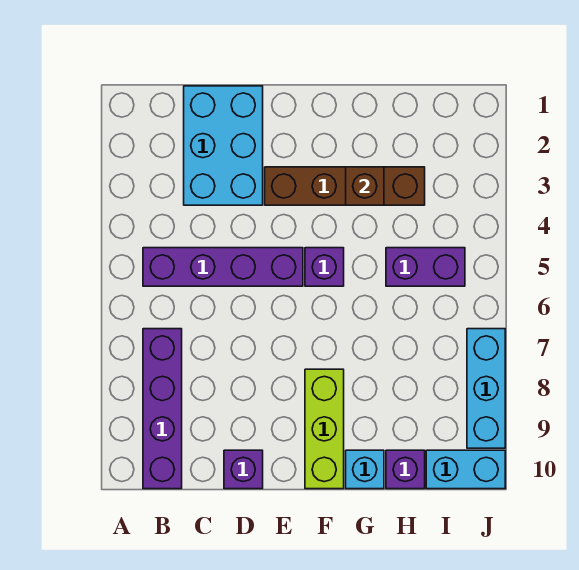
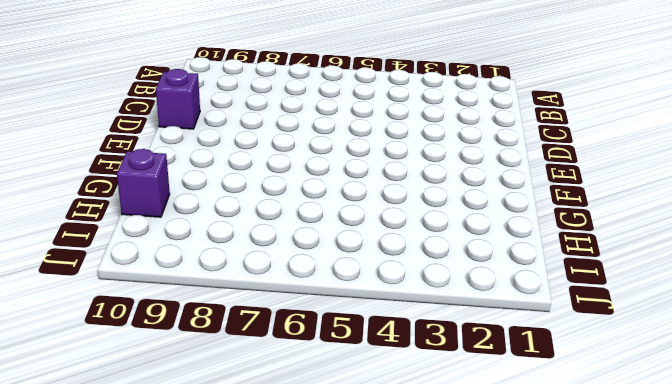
none -> purple brick B5:E5 level 1
none -> purple brick B7:B10 level 1
none -> cyan brick C1:D3 level 1

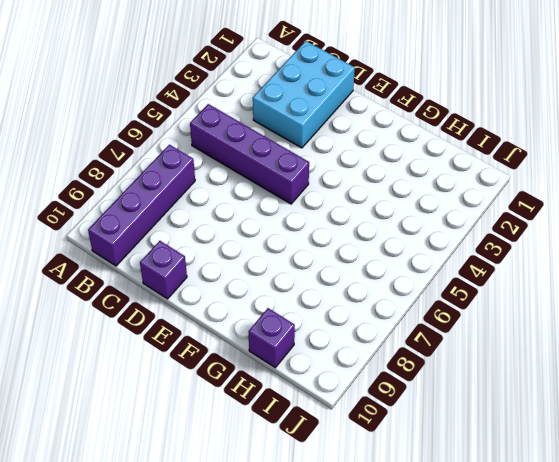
none -> brown brick E3:H3 level 1
none -> purple brick F5 level 1
none -> lime brick F8:F10 level 1

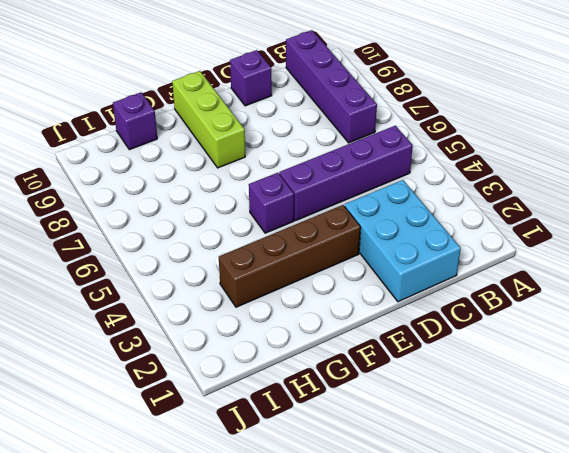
none -> cyan brick G10 level 1
none -> purple brick H5:I5 level 1
none -> cyan brick I10:J10 level 1

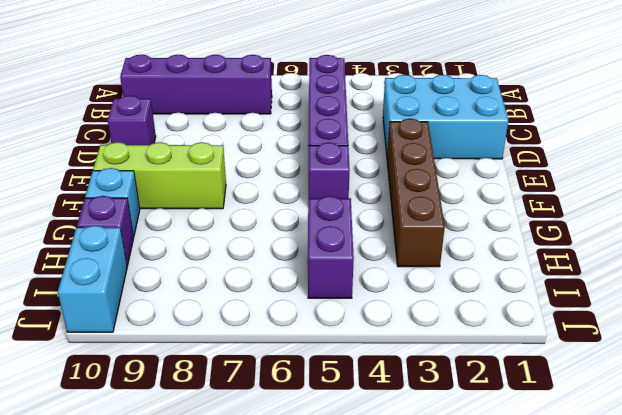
none -> cyan brick J7:J9 level 1
none -> brown brick G3 level 2

